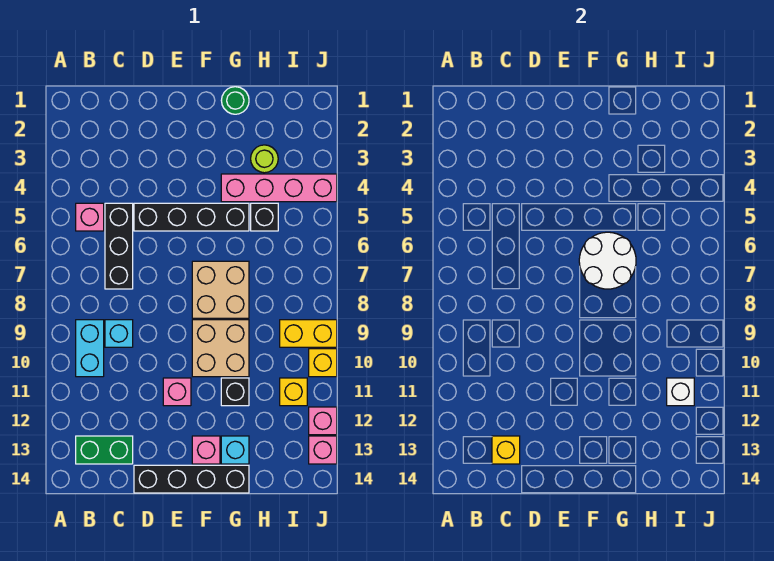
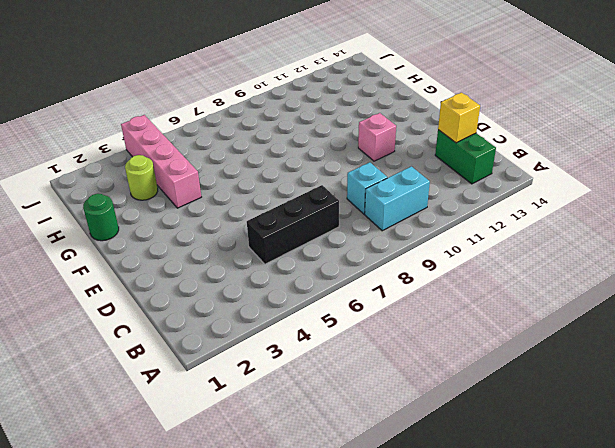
none -> pink brick B5 level 1
none -> black brick D5:G5 level 1
none -> black brick D14:G14 level 1

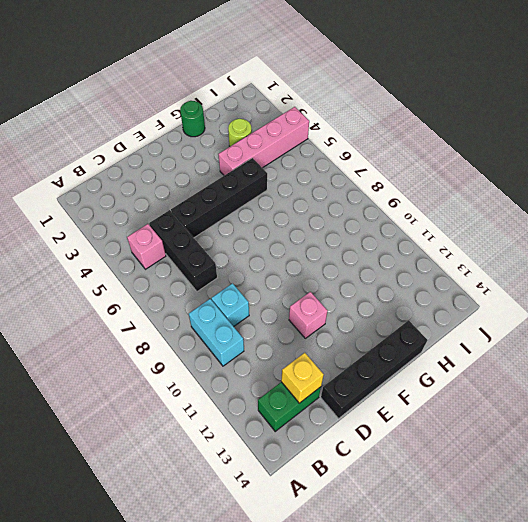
none -> tan brick F7:G8 level 1
none -> tan brick F9:G10 level 1
none -> pink brick F13 level 1

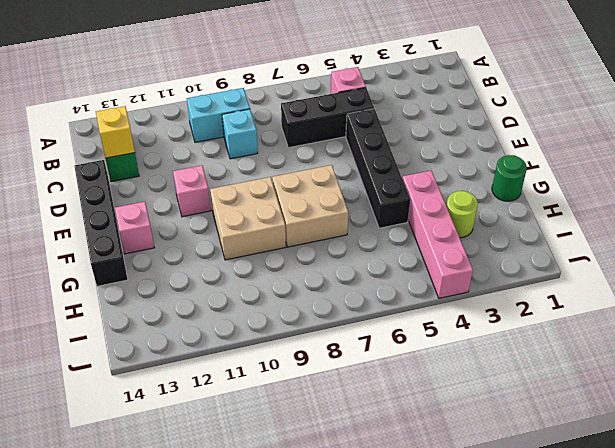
none -> black brick G11 level 1
none -> cyan brick G13 level 1
none -> black brick H5 level 1

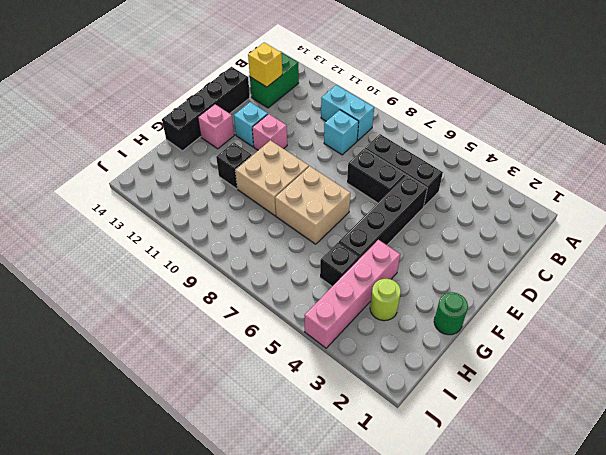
black brick D6:D7 level 1 -> none
cyan brick E12 level 1 -> cyan brick G13 level 1
none -> pink brick B5 level 1
none -> yellow brick I9:J9 level 1
none -> yellow brick I11 level 1

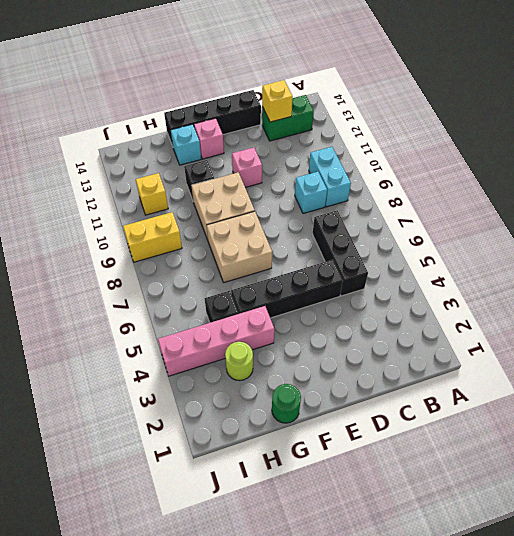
none -> pink brick B5 level 1
none -> yellow brick J10 level 1
none -> pink brick J12 level 1

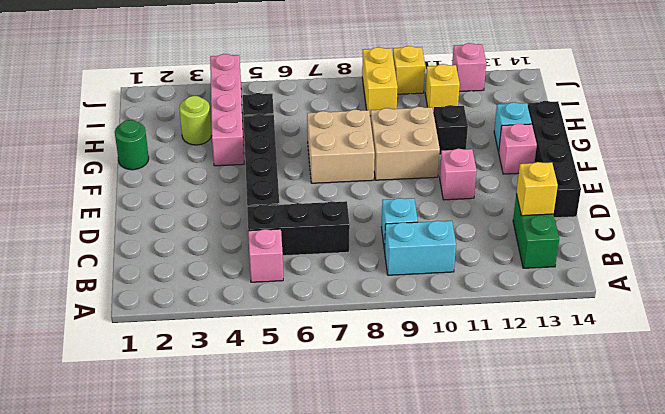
none -> pink brick J13 level 1
none -> white round brick F6:G7 level 2
none -> white brick I11 level 2

